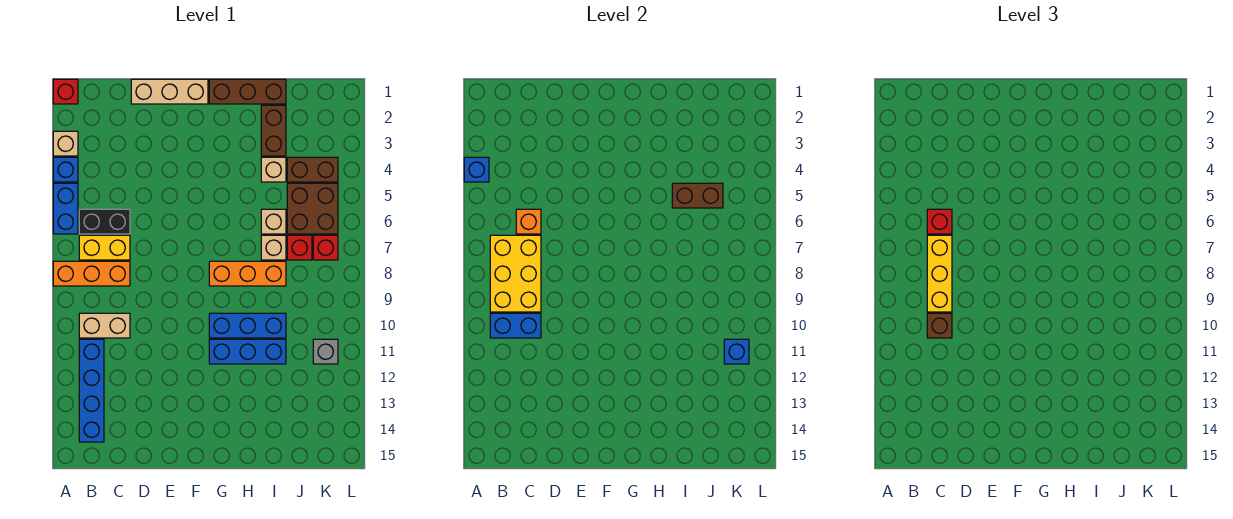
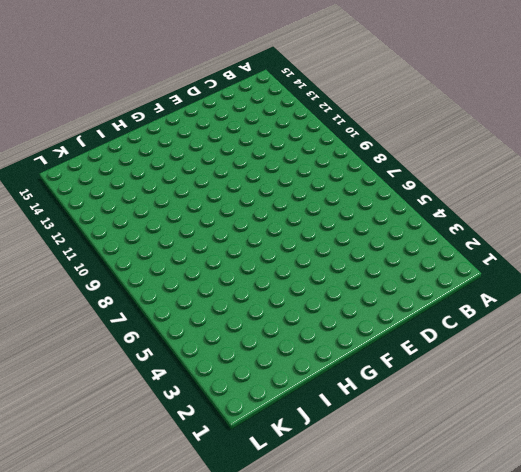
none -> red brick A1 level 1
none -> tan brick A3 level 1
none -> blue brick A4 level 1
none -> blue brick A5:A6 level 1

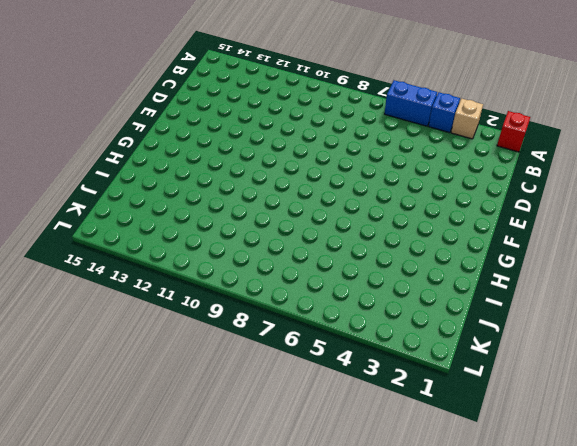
none -> orange brick A8:C8 level 1
none -> black brick B6:C6 level 1
none -> yellow brick B7:C7 level 1
none -> tan brick B10:C10 level 1

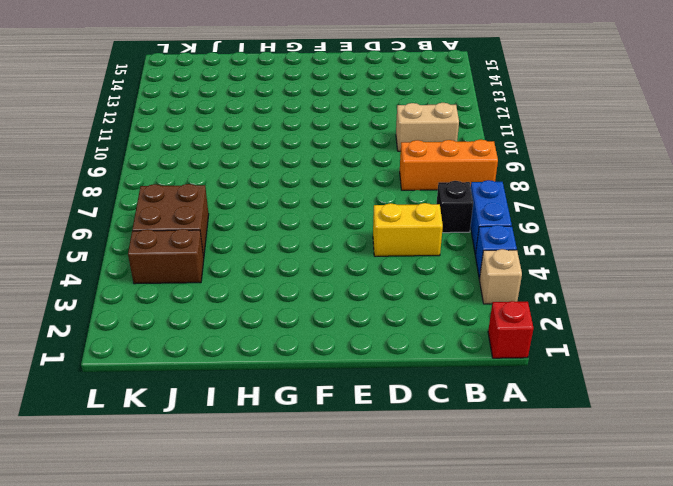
black brick B6 level 1 -> black brick B6:C6 level 1
yellow brick C5:D5 level 1 -> yellow brick B7:C7 level 1
none -> blue brick B11:B14 level 1
none -> tan brick D1:F1 level 1
none -> brown brick G1:I1 level 1
none -> orange brick G8:I8 level 1

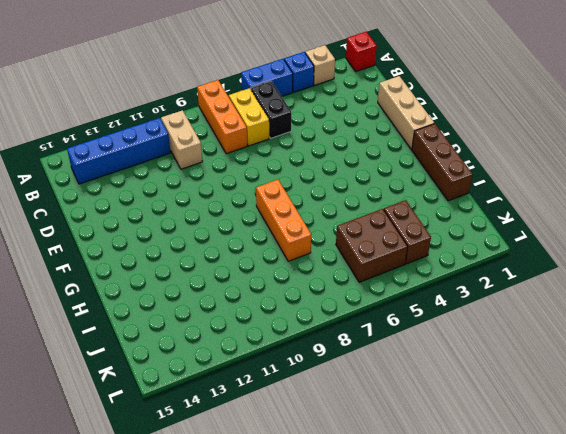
none -> blue brick G10:I10 level 1
none -> blue brick G11:I11 level 1
none -> brown brick I2:I3 level 1
none -> tan brick I4 level 1

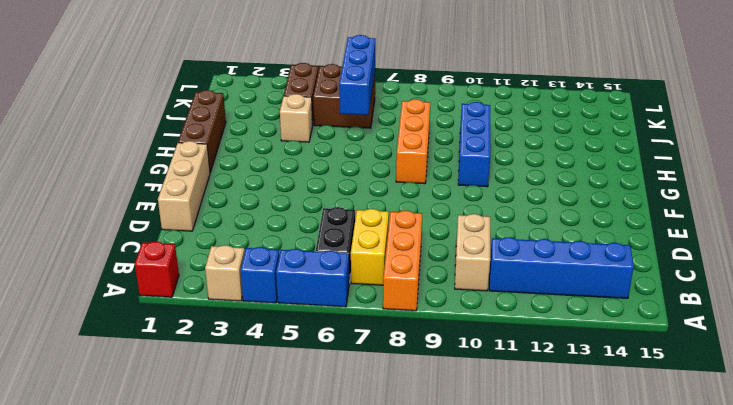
blue brick I6:K6 level 2 -> blue brick G11:I11 level 1
none -> brown brick I2:I3 level 1
none -> tan brick I6 level 1
none -> tan brick I7 level 1
none -> red brick J7 level 1

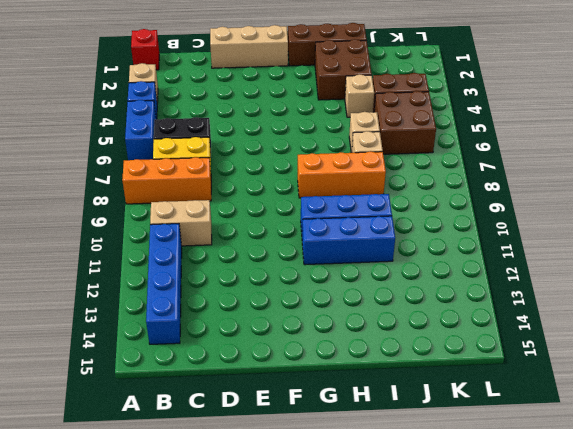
brown brick H2:I3 level 1 -> brown brick I2:I3 level 1
none -> red brick J7 level 1
none -> red brick K7 level 1
none -> grey brick K11 level 1
none -> blue brick A4 level 2

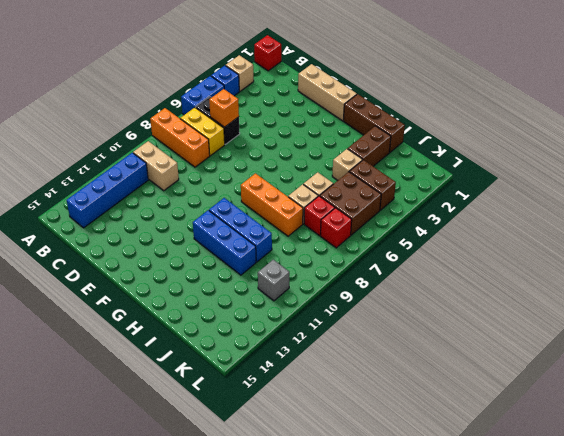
none -> blue brick A4 level 2
none -> yellow brick B7:C9 level 2
none -> blue brick B10:C10 level 2
none -> brown brick I5:J5 level 2

